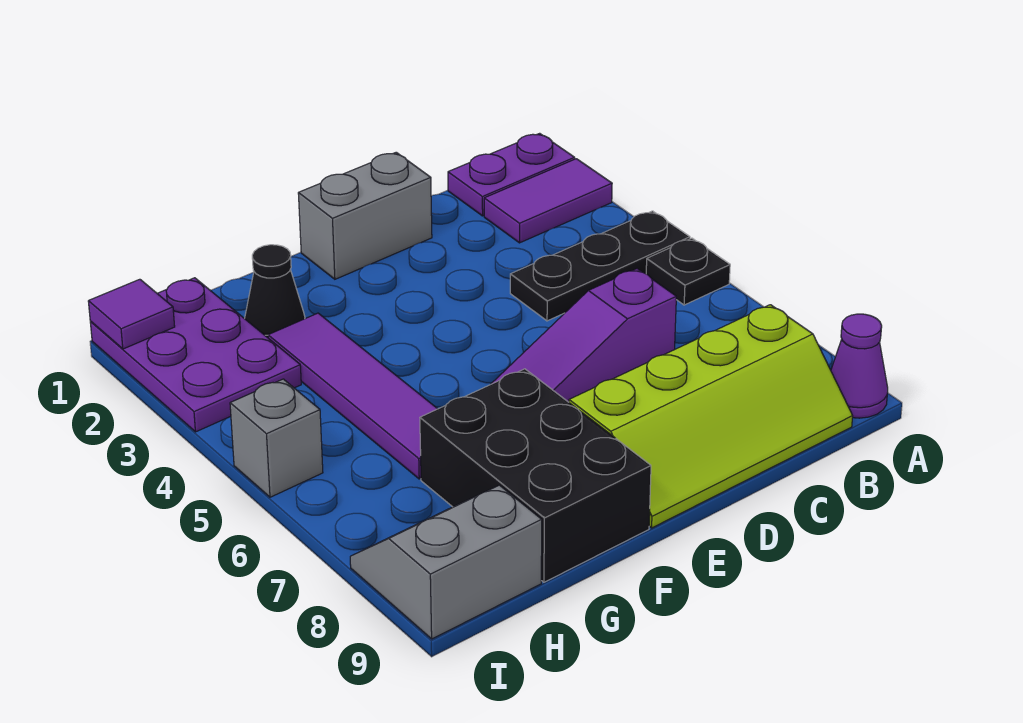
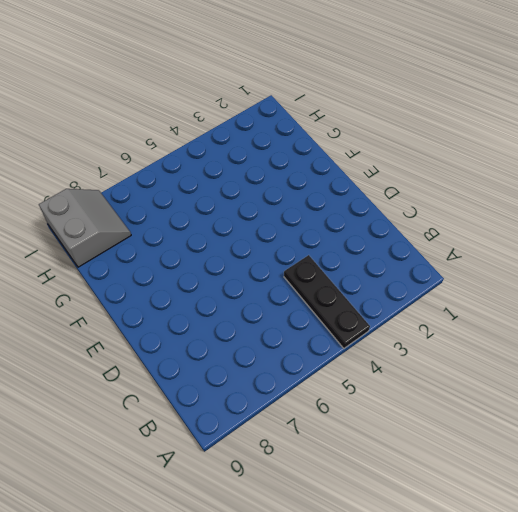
none -> purple plate A1:B1 level 1
none -> purple tile A2:B2 level 1
none -> black plate A5 level 1

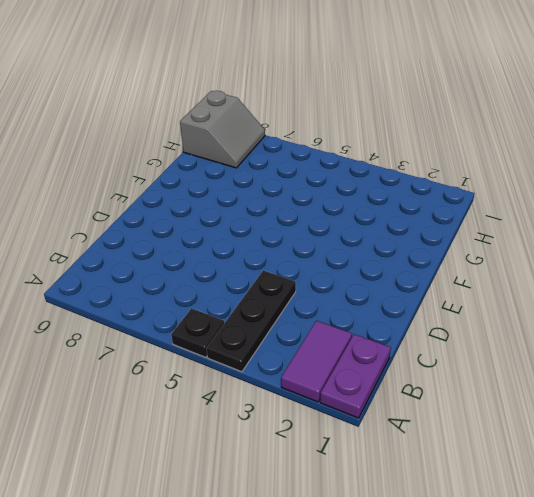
none -> purple cone A9 level 1
none -> lime slope B8:E9 level 1 top 8
none -> purple slope C6:E6 level 1 top C

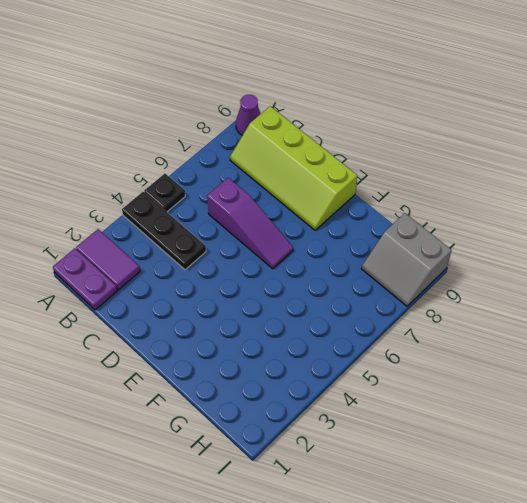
lime slope B8:E9 level 1 top 9 -> lime slope B8:E9 level 1 top 8
none -> grey brick D1:E1 level 1
none -> black brick F7:G9 level 1
none -> black cone G2 level 1

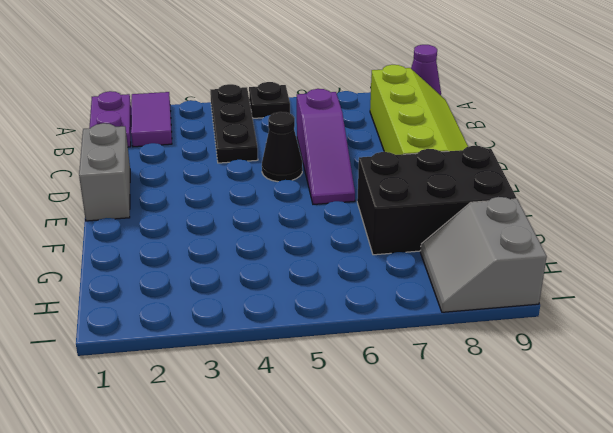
black cone D5 level 1 -> black cone G2 level 1
none -> purple tile G3:G6 level 1
none -> purple plate H1:I3 level 1
none -> grey brick I5 level 1

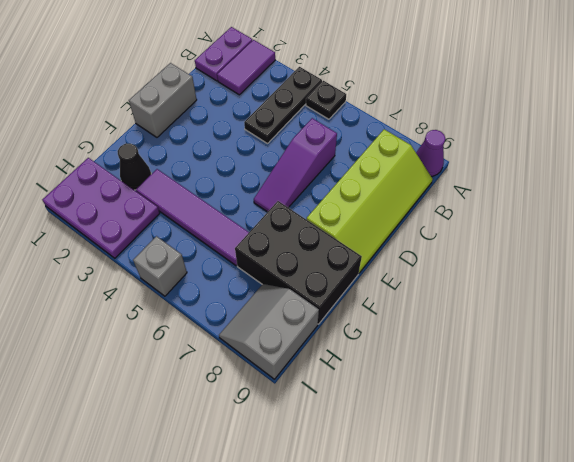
none -> purple tile I1 level 2

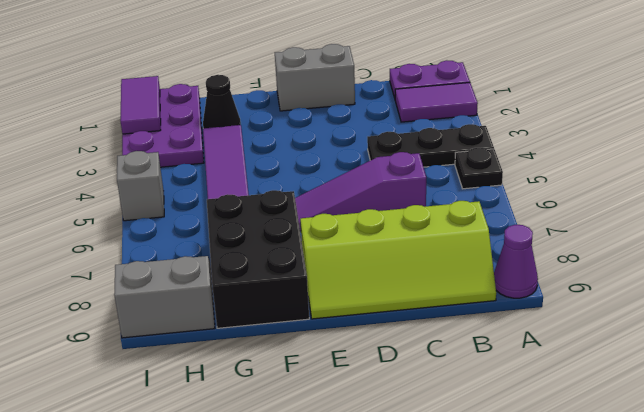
purple tile I1:I2 level 2 -> purple tile I1 level 2

